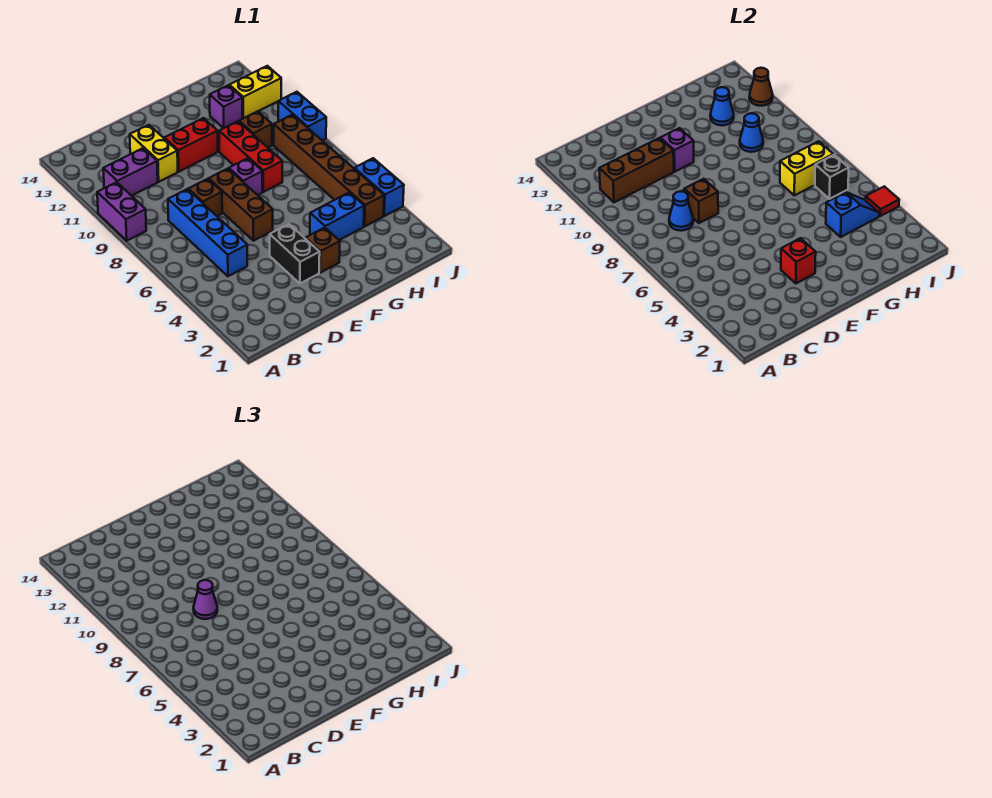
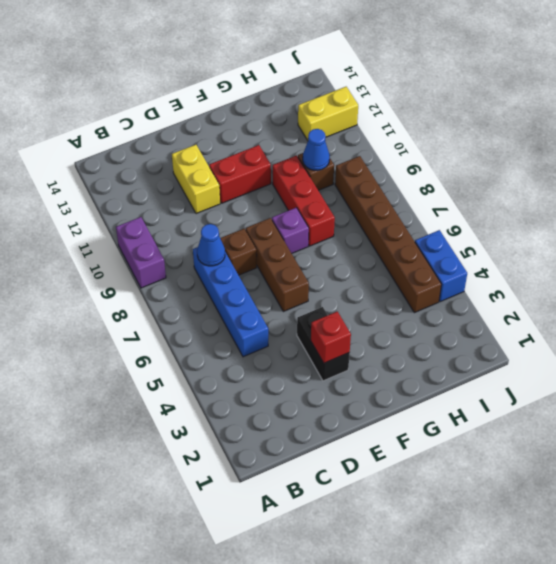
none -> purple brick B11:C11 level 1
none -> brown brick F3 level 1
none -> blue brick G4:H4 level 1
none -> purple brick H12 level 1

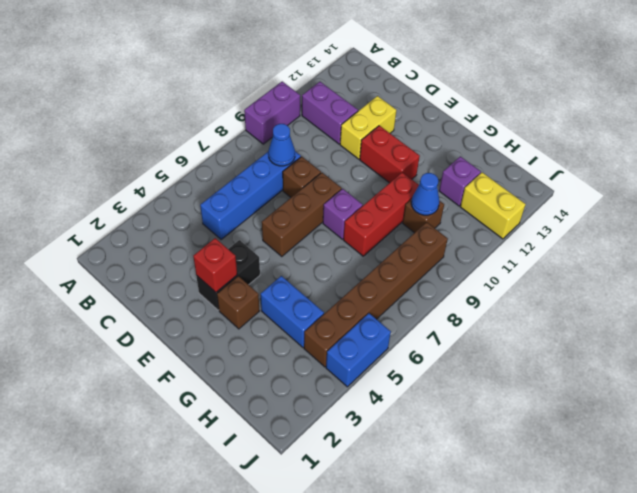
none -> blue brick J9:J10 level 1
none -> brown brick B11:D11 level 2
none -> brown brick D8 level 2
none -> purple brick E11 level 2

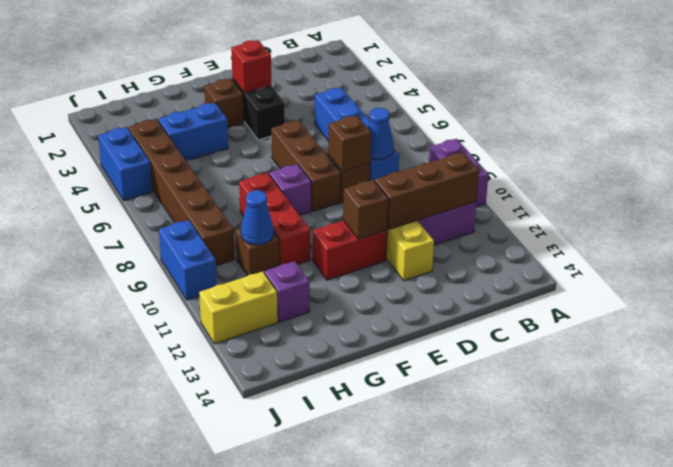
brown brick E11 level 2 -> purple brick E11 level 2
none -> blue slope H4:I4 level 2 top H
none -> yellow brick H7:I7 level 2
none -> blue cone H12 level 2
none -> black brick I6 level 2

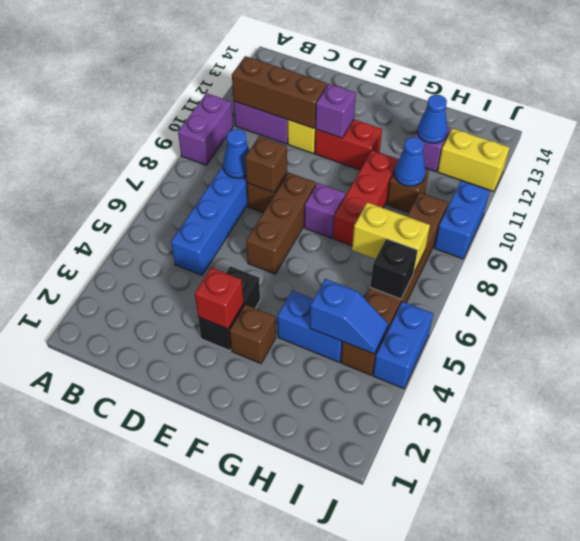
none -> red tile J4 level 2
none -> brown cone J12 level 2
none -> purple cone D8 level 3

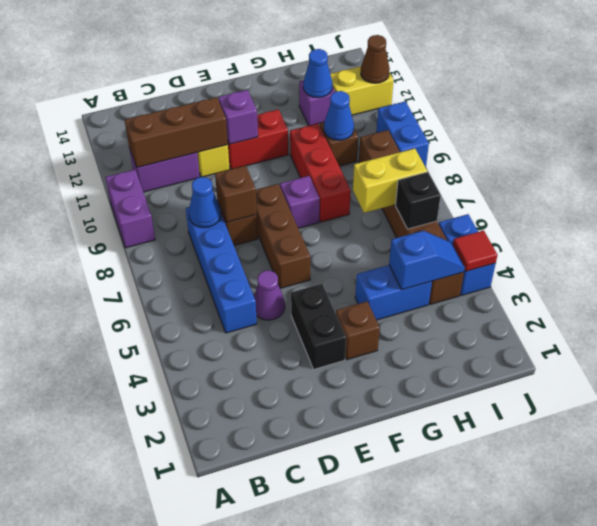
purple cone D5 level 1 -> purple cone D8 level 3
none -> red brick E3 level 2

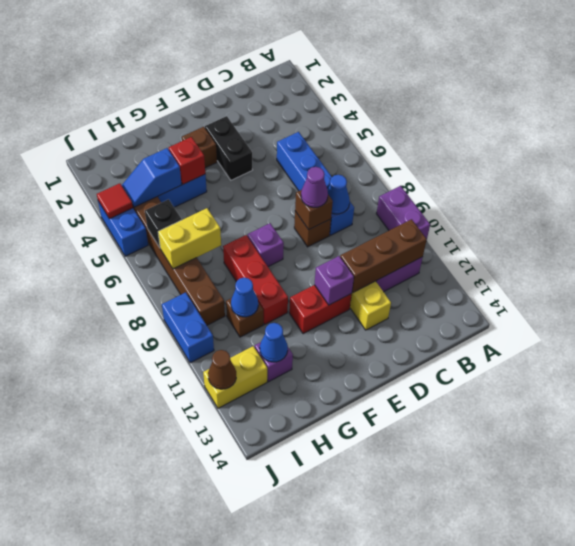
red brick G4 level 2 -> red brick E3 level 2
none -> brown brick E6:E8 level 1

